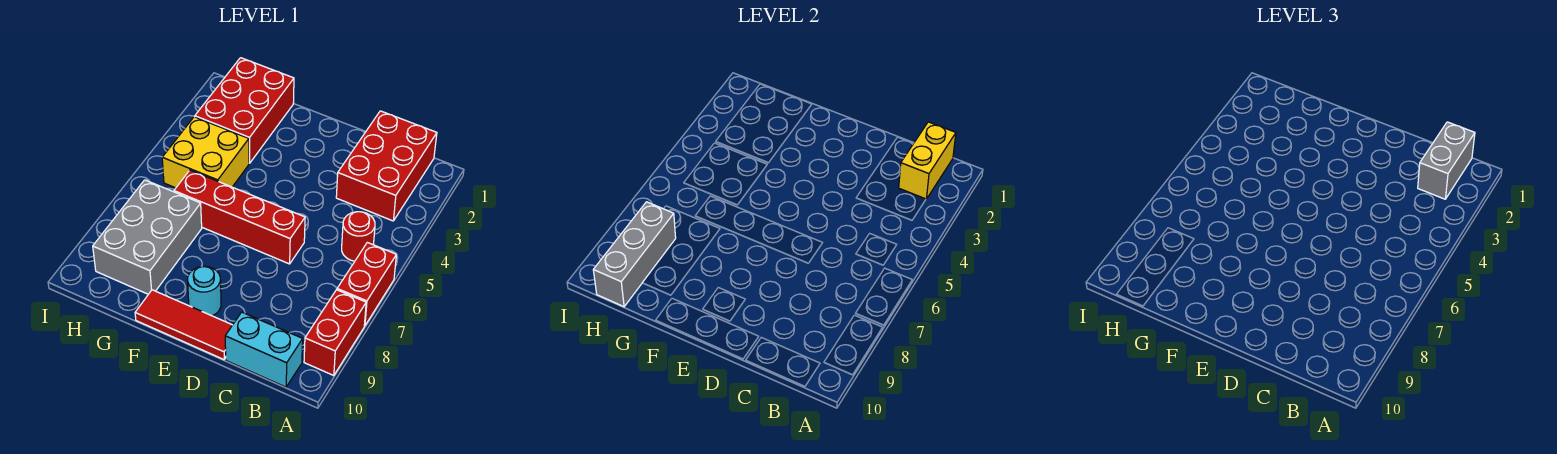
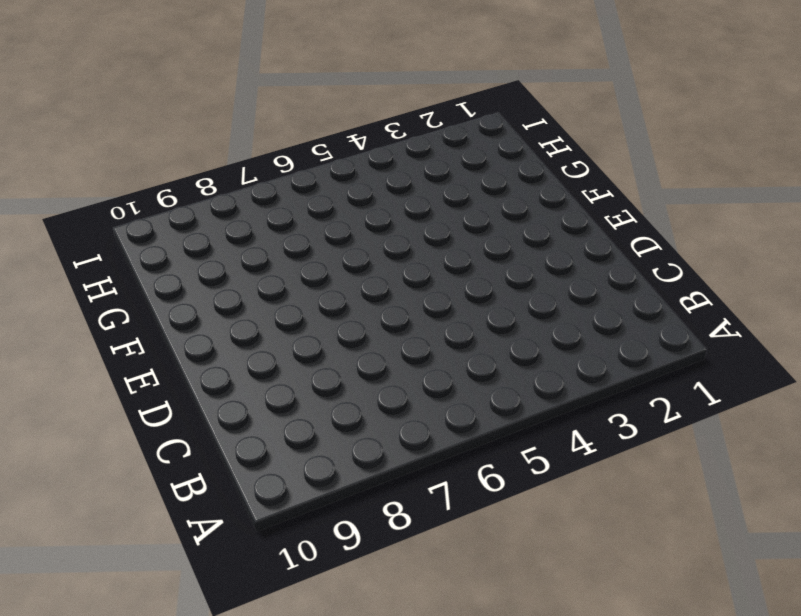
none -> red brick A6:A7 level 1
none -> red brick A8:A9 level 1
none -> red brick B1:C3 level 1

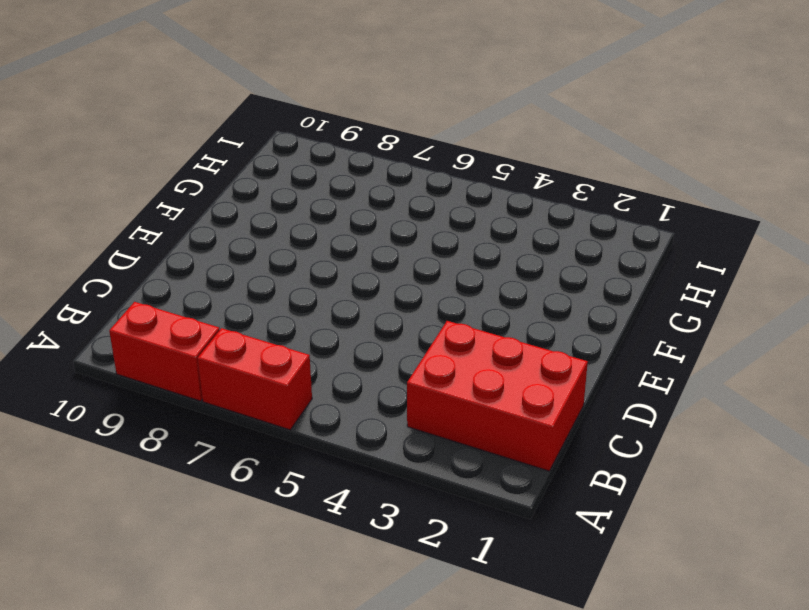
none -> red round brick B5 level 1
none -> cyan brick B10:C10 level 1
none -> red brick D6:G6 level 1

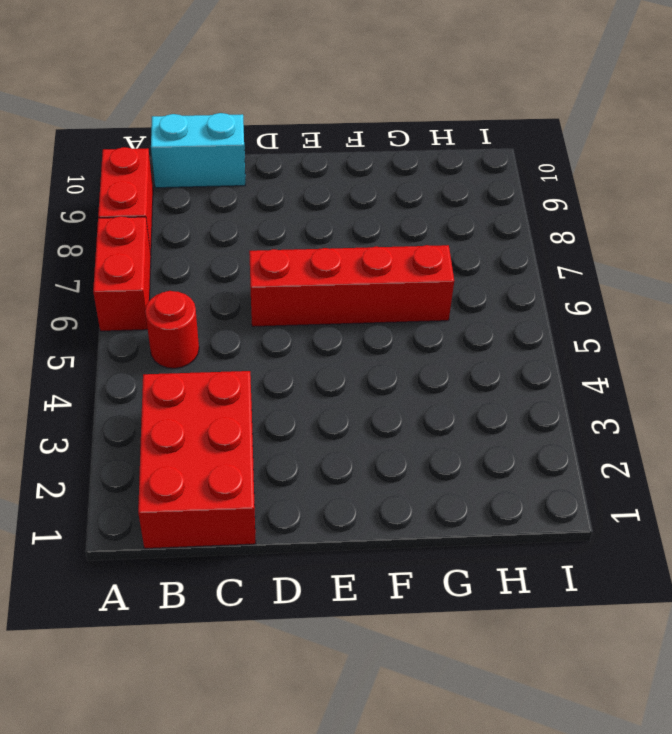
none -> red tile D10:F10 level 1
none -> cyan round brick E9 level 1
none -> red brick G1:H3 level 1

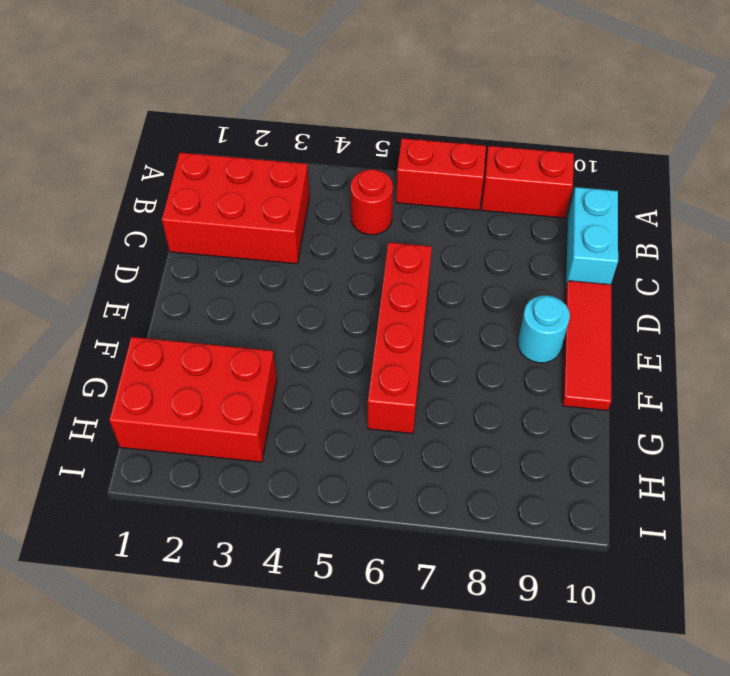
none -> yellow brick G4:H5 level 1
none -> grey brick G7:H9 level 1
none -> yellow brick B1:B2 level 2

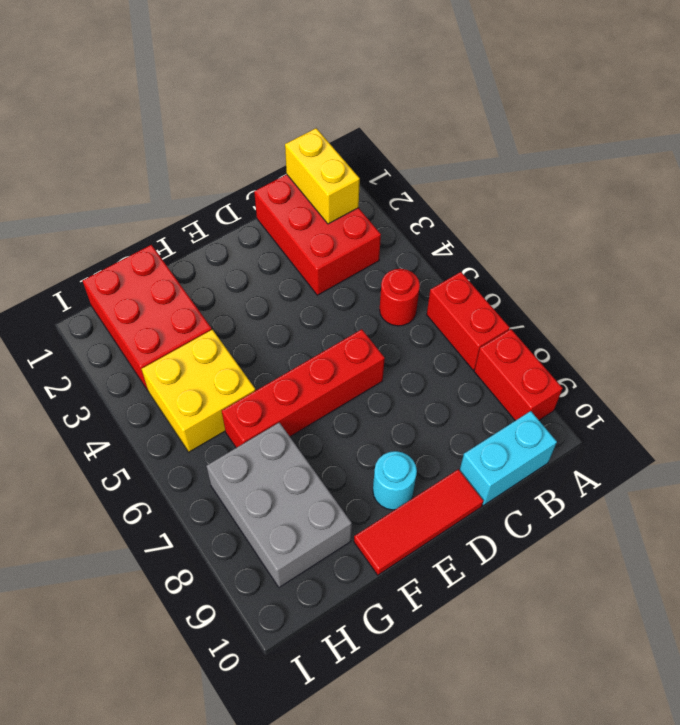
none -> grey brick H8:H10 level 2
none -> grey brick B1:B2 level 3

